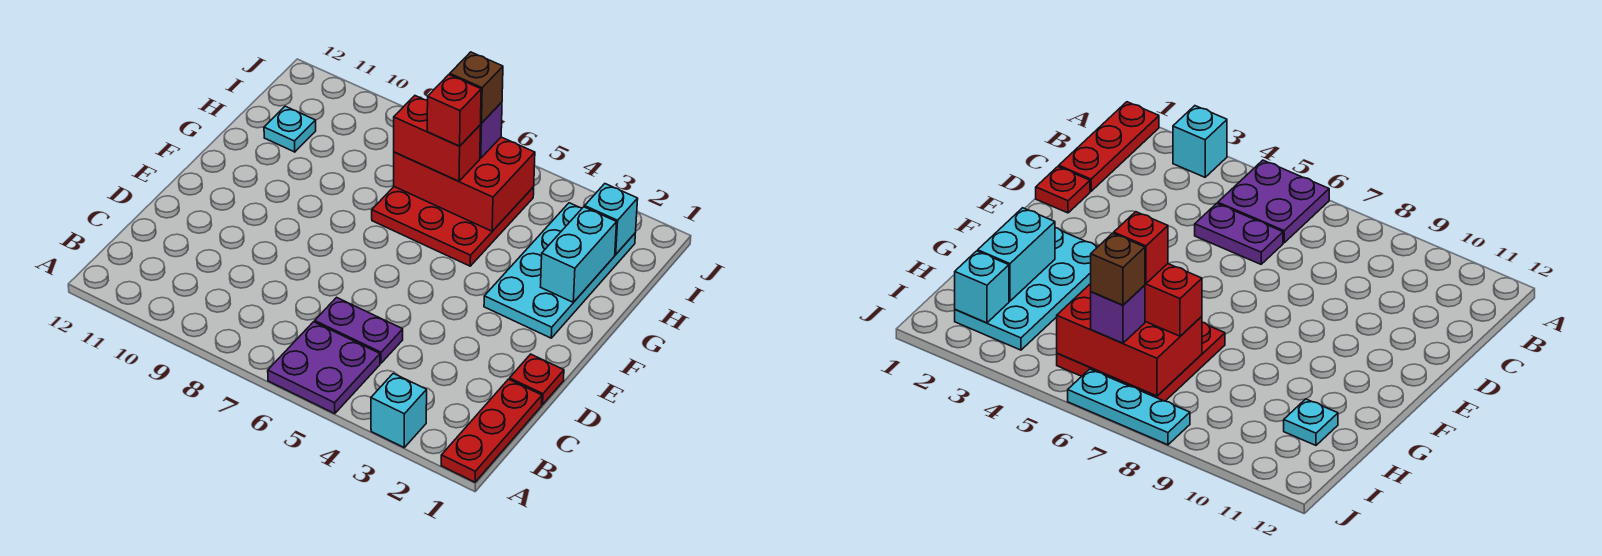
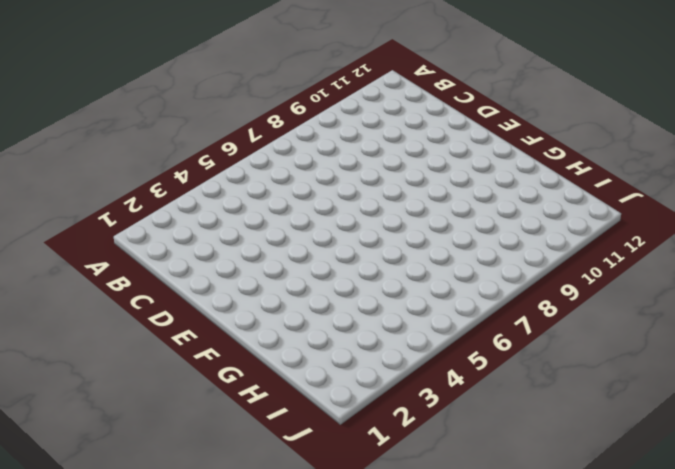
none -> red plate A1:C1 level 1
none -> cyan brick A3 level 1
none -> purple plate A5:B6 level 1

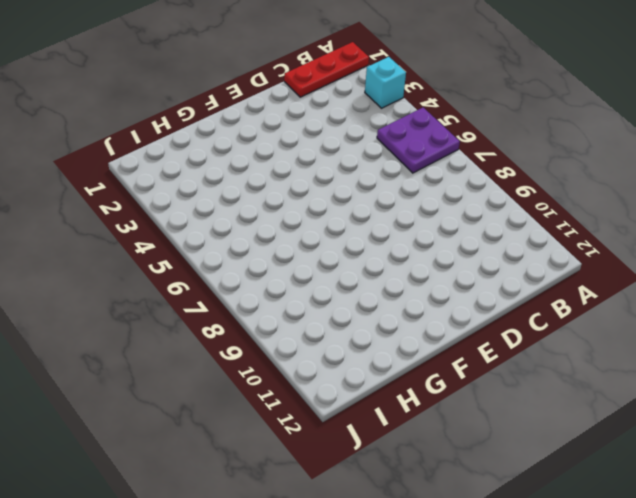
none -> purple plate C5:C6 level 1
none -> red plate D1 level 1
none -> cyan plate F2:I3 level 1

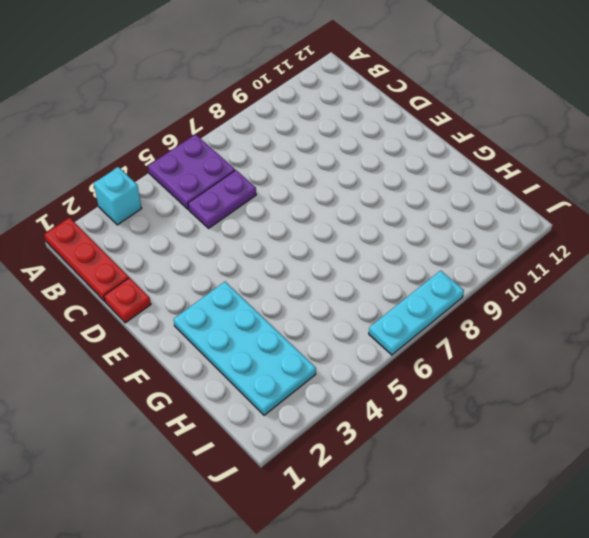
none -> red plate G5:I7 level 1
none -> cyan plate H11 level 1
none -> cyan brick G2:H2 level 2

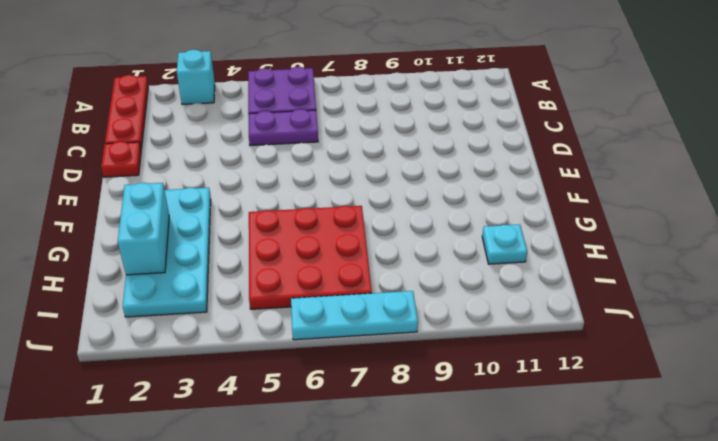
none -> red brick H5:I7 level 2
none -> cyan brick I2 level 2
none -> red brick H6:H7 level 3

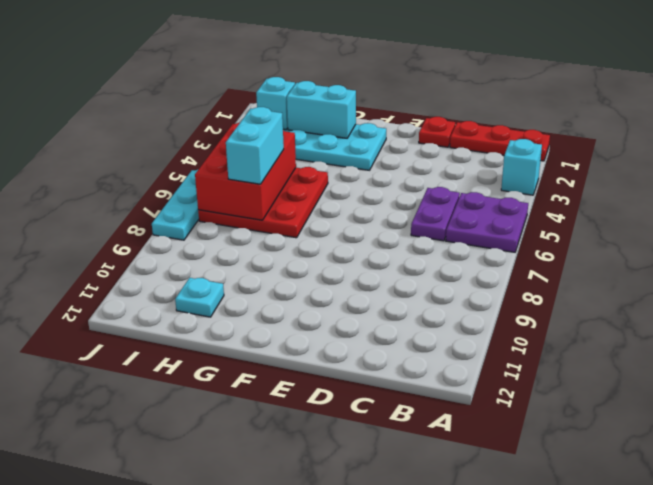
cyan brick H6:H7 level 3 -> red brick H6:H7 level 3
none -> purple brick I6 level 3
none -> red brick H6 level 4
none -> brown brick I6 level 4

